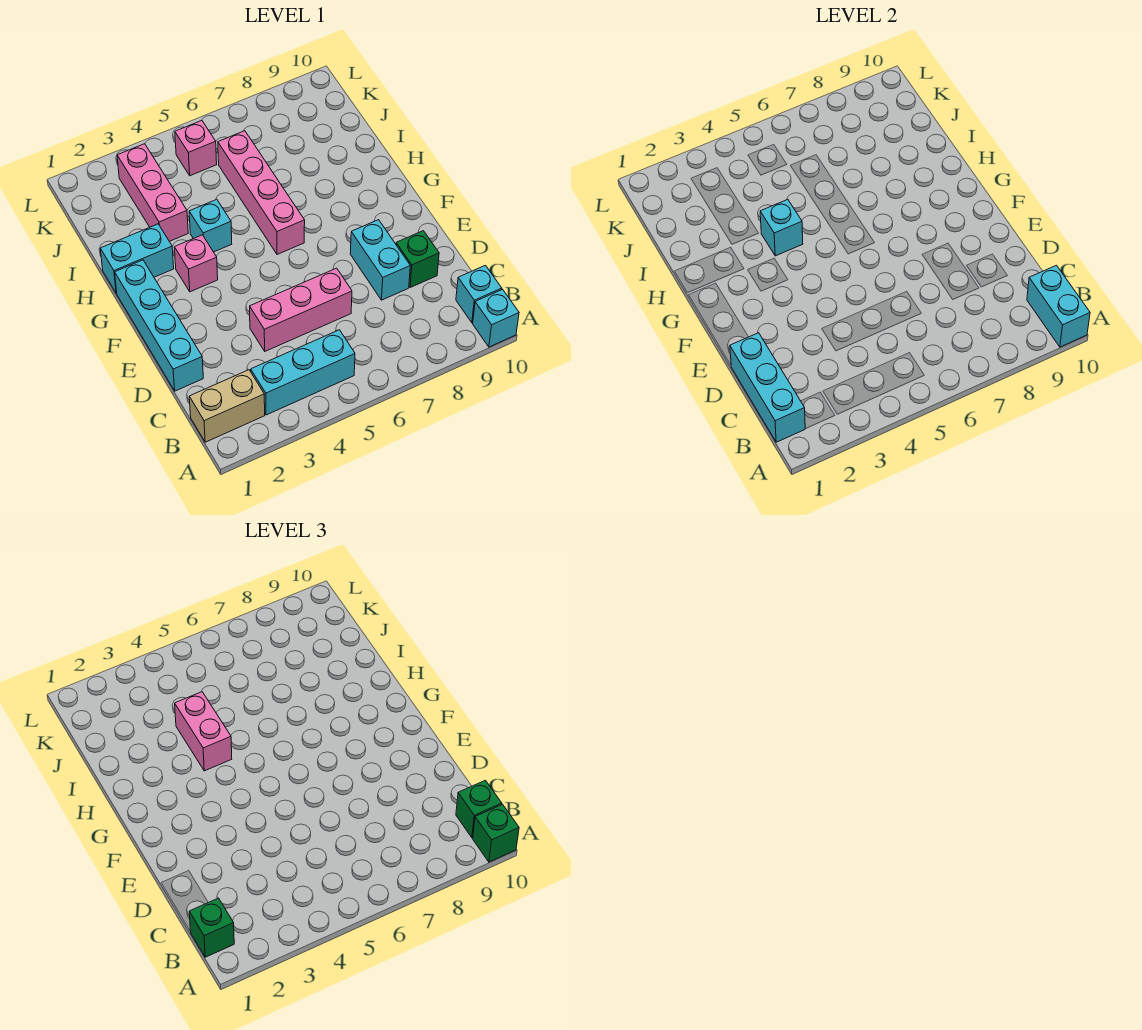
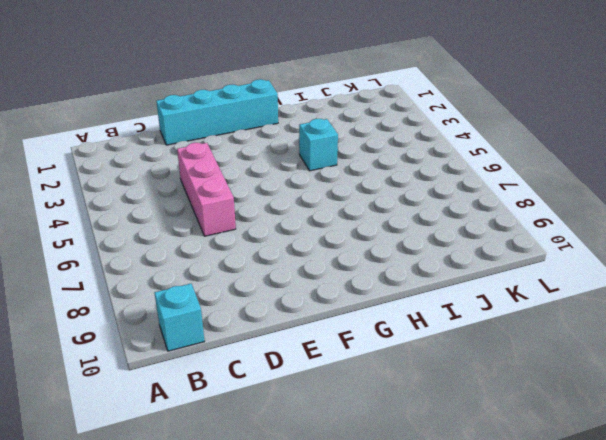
none -> cyan brick A10 level 1
none -> tan brick B1:B2 level 1
none -> cyan brick B3:B5 level 1

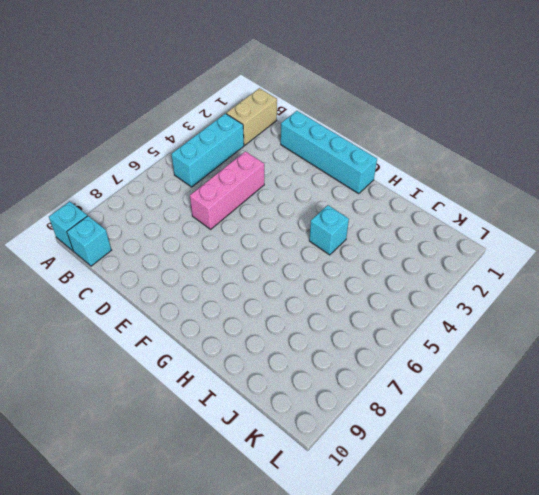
none -> cyan brick D8:E8 level 1
none -> green brick D9 level 1
none -> pink brick G3 level 1

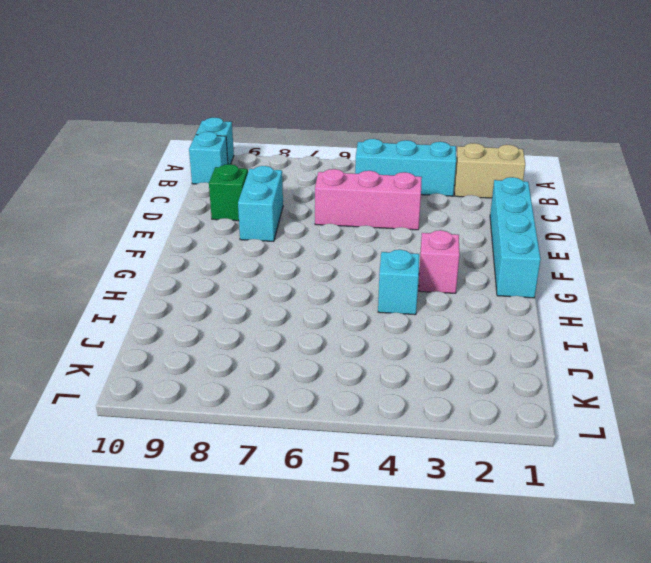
none -> pink brick G6:J6 level 1
none -> cyan brick H1:H2 level 1
none -> pink brick I3:K3 level 1

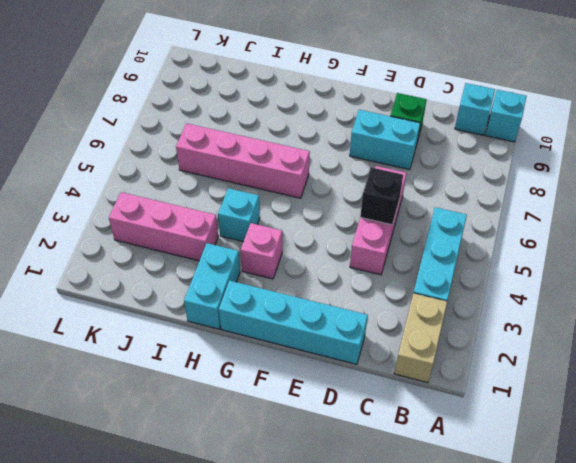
black brick D5 level 2 -> none
none -> pink brick K5 level 1
none -> cyan brick A10:B10 level 2
none -> cyan brick B1:D1 level 2

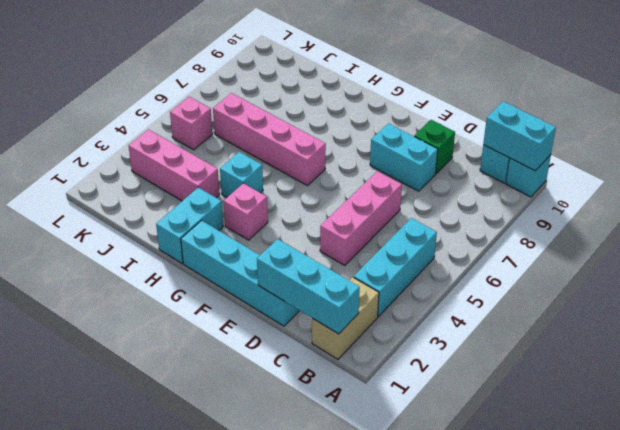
none -> cyan brick H4 level 2
none -> green brick A10 level 3
none -> green brick B1 level 3

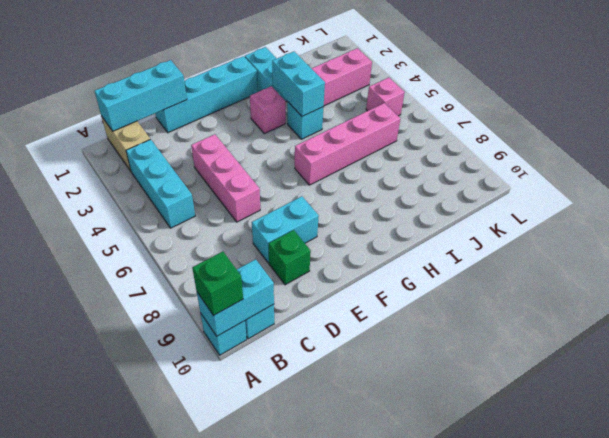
cyan brick H3:H4 level 2 -> cyan brick H4 level 2
none -> green brick B1 level 3
none -> green brick B10 level 3
none -> pink brick H4:I4 level 3

